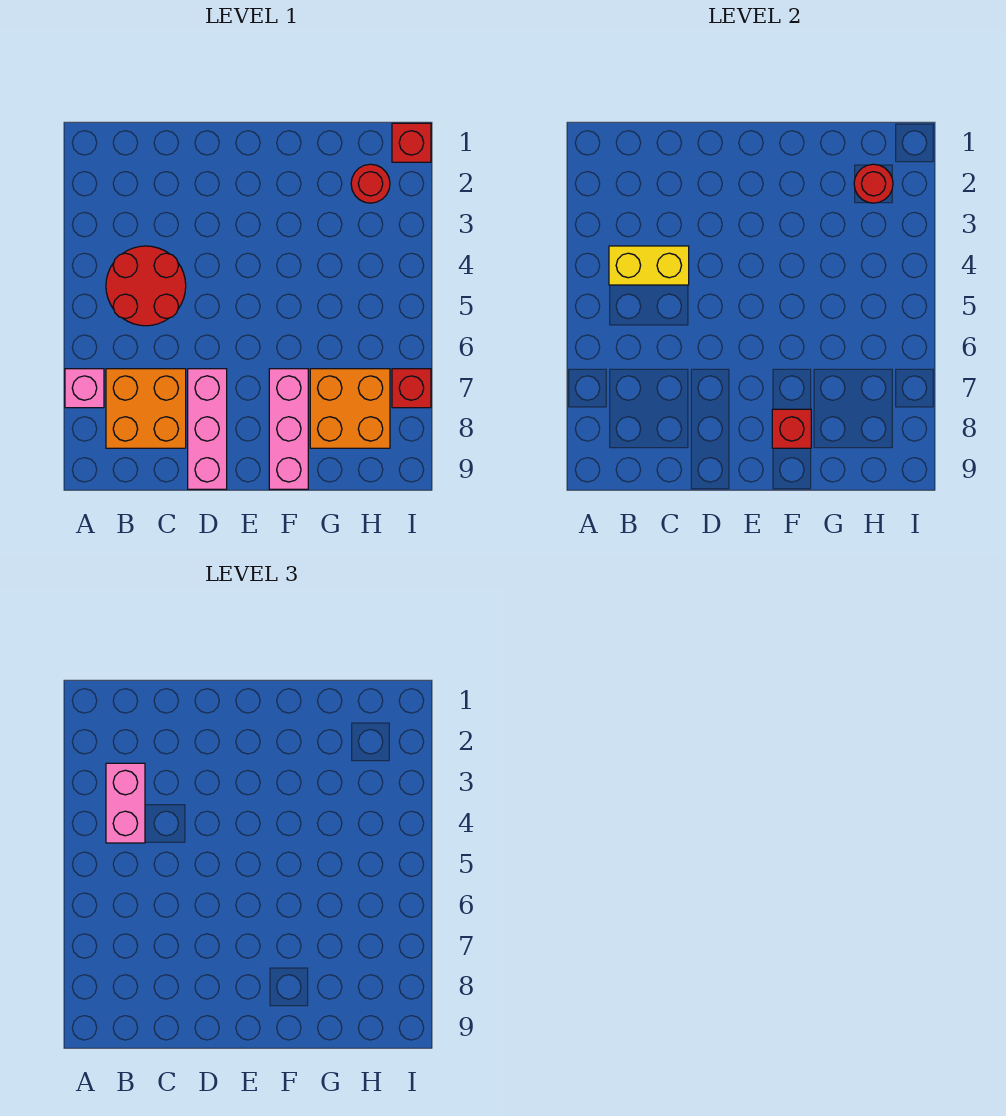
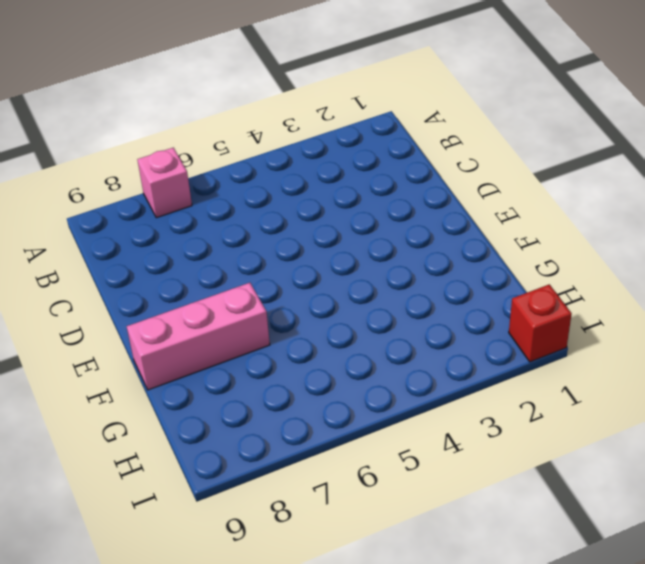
none -> red round brick B4:C5 level 1
none -> orange brick B7:C8 level 1
none -> pink brick D7:D9 level 1

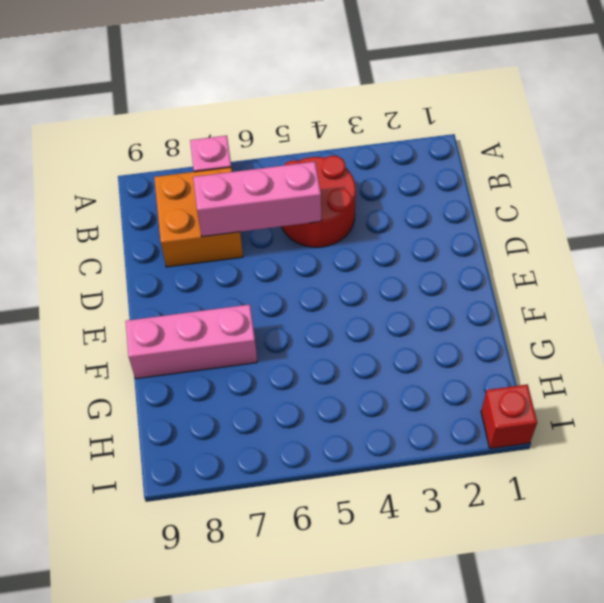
pink brick C5:C7 level 2 -> pink brick D7:D9 level 1
none -> orange brick G7:H8 level 1
none -> red round brick H2 level 1
none -> red brick I7 level 1

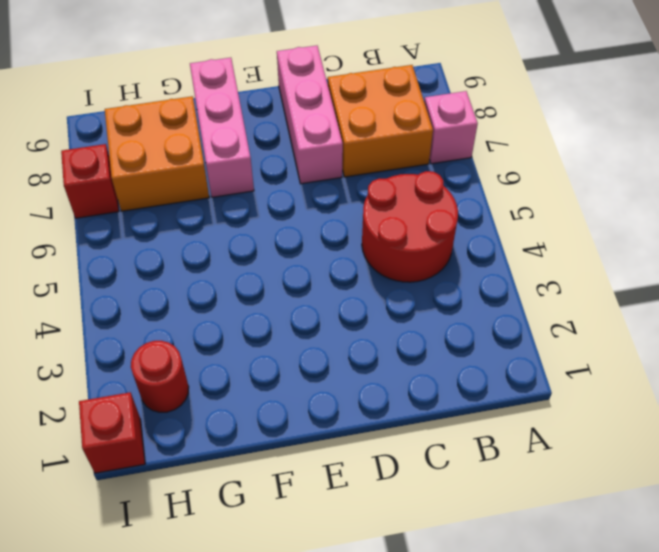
none -> yellow brick B4:C4 level 2
none -> red brick F8 level 2
none -> red round brick H2 level 2

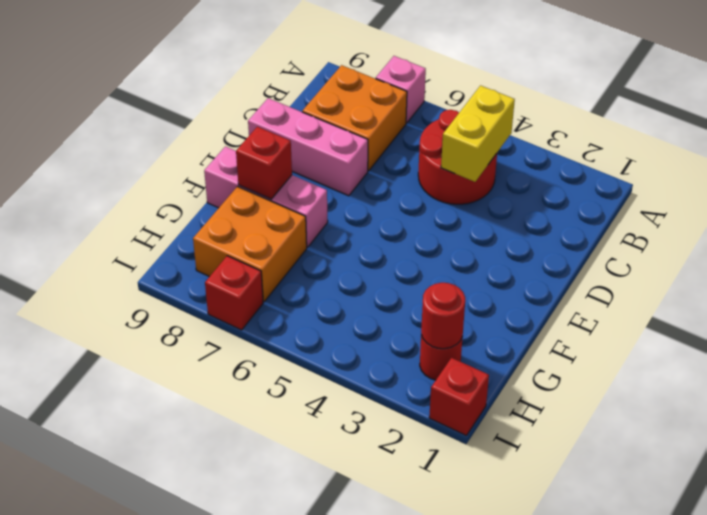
none -> pink brick B3:B4 level 3

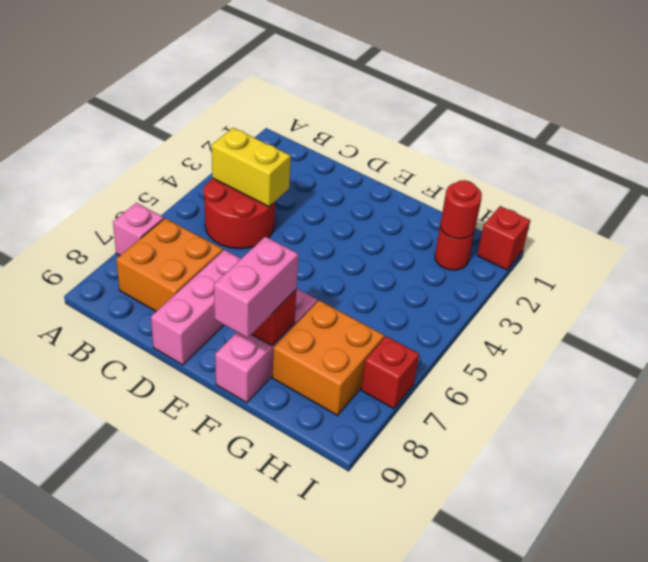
pink brick F8:F9 level 3 -> pink brick B3:B4 level 3

